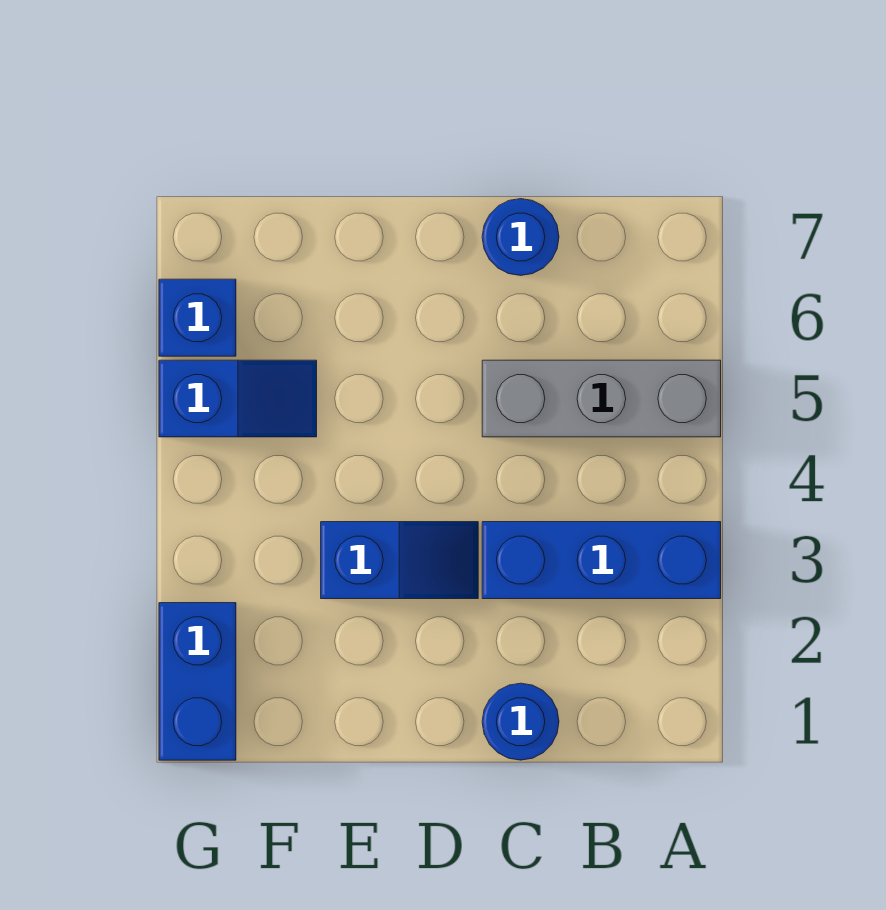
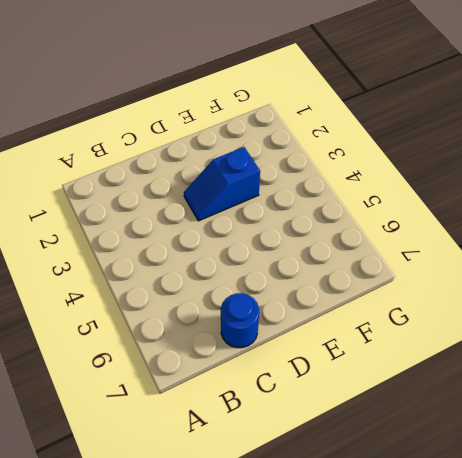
none -> blue brick A3:C3 level 1
none -> grey brick A5:C5 level 1

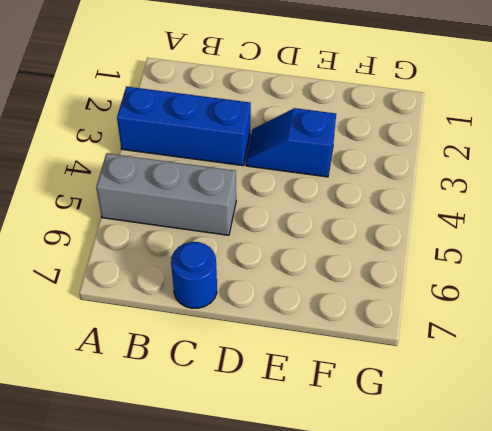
none -> blue round brick C1 level 1
none -> blue slope F5:G5 level 1 top G

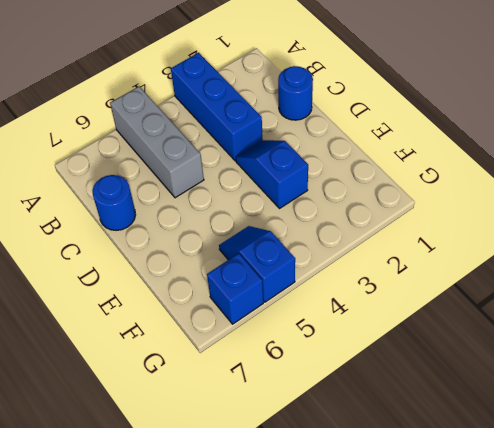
none -> blue brick G1:G2 level 1

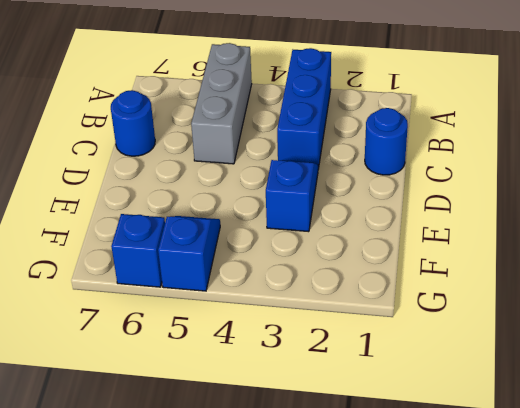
none -> blue brick G1:G2 level 1

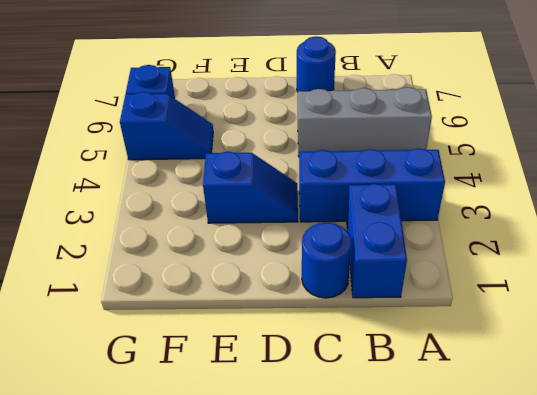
blue brick B1:B2 level 1 -> blue brick G1:G2 level 1

